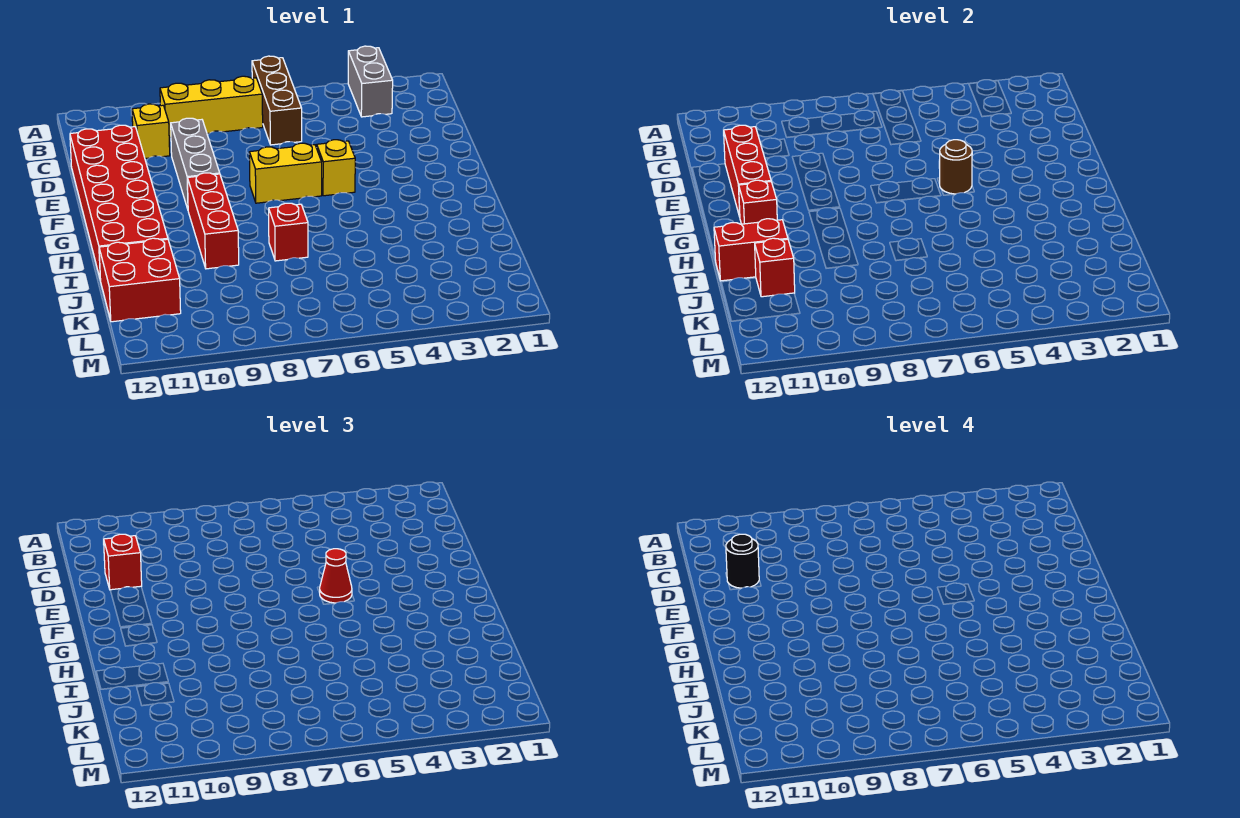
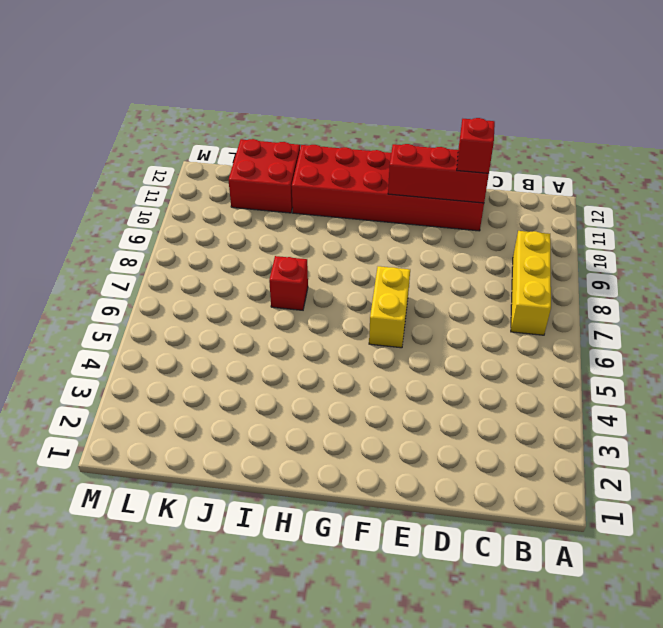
none -> grey brick A3:B3 level 1
none -> brown brick A6:C6 level 1
none -> yellow brick C10 level 1

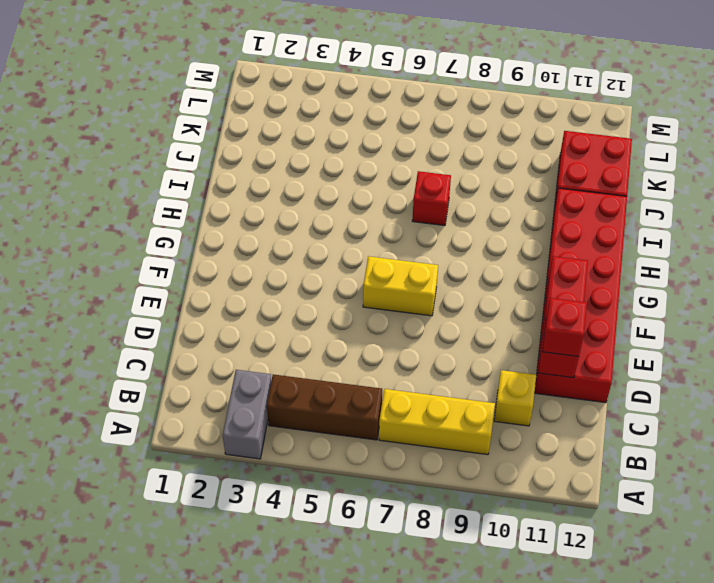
brown brick B4:B6 level 1 -> brown brick A6:C6 level 1
none -> grey brick D9:F9 level 1
none -> yellow brick F5 level 1
none -> red brick G9:I9 level 1

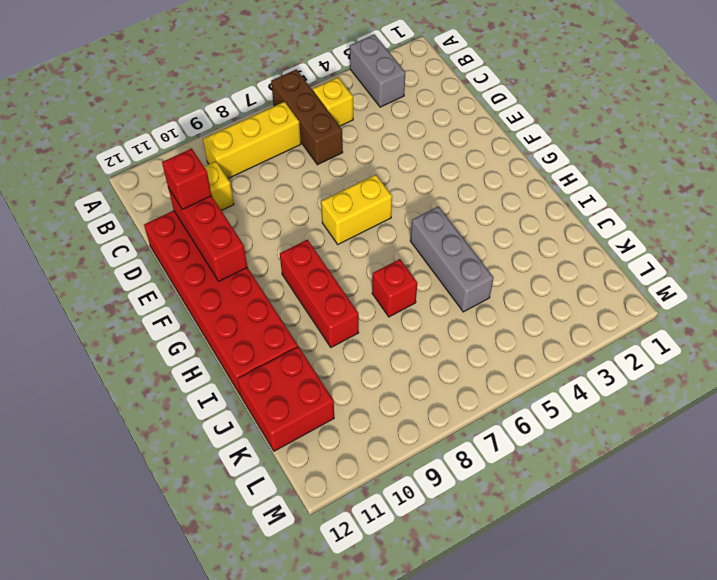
yellow brick B5 level 1 -> yellow brick F5 level 1
grey brick H5:J5 level 1 -> grey brick D9:F9 level 1
none -> brown round brick F5 level 2
none -> red brick G11 level 2
none -> red brick I11:I12 level 2

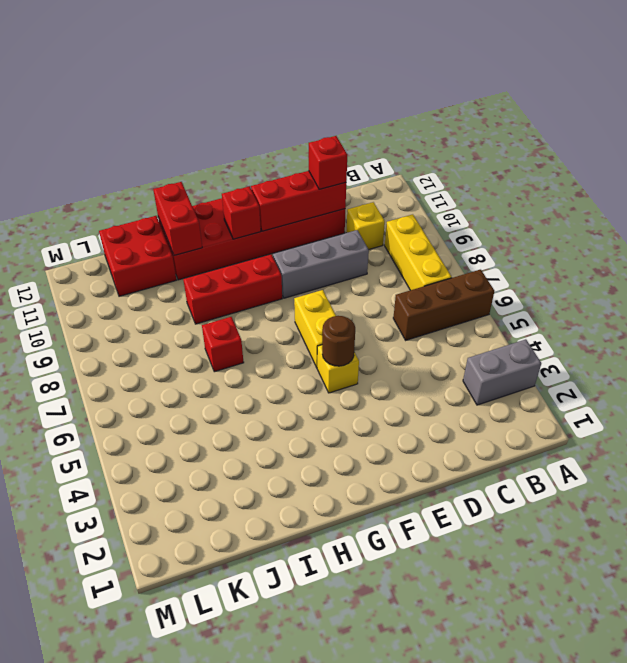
none -> red brick J11 level 2
none -> red cone F5 level 3
none -> black round brick D11 level 4

